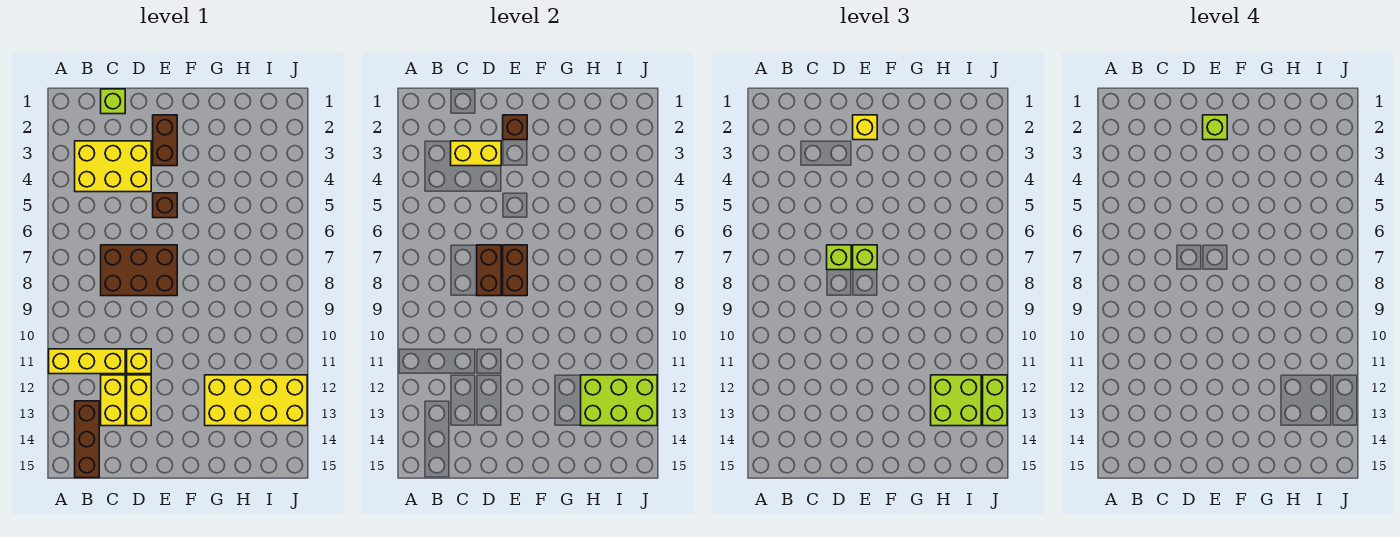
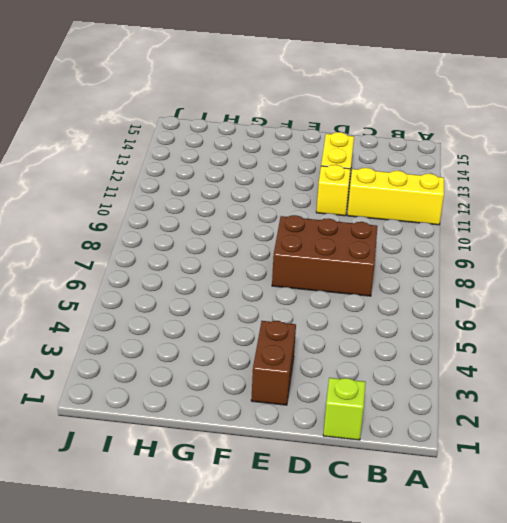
none -> yellow brick B3:D4 level 1
none -> brown brick B13:B15 level 1
none -> yellow brick C12:C13 level 1

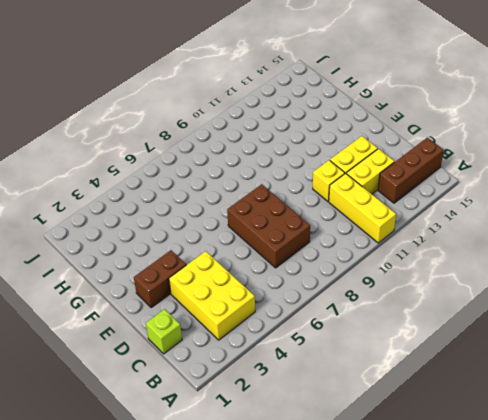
none -> brown brick E5 level 1
none -> yellow brick G12:J13 level 1
none -> yellow brick C3:D3 level 2

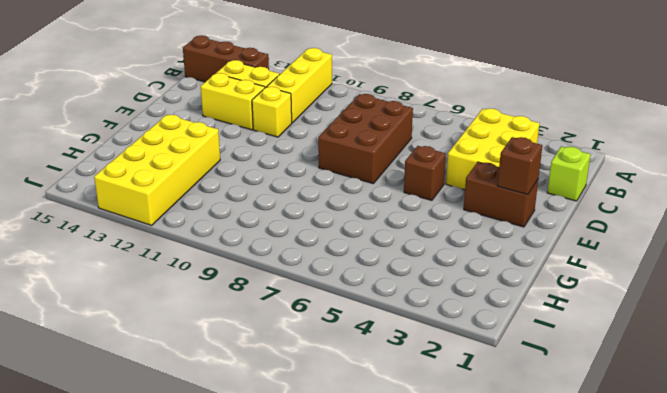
none -> yellow brick C3:D3 level 2
none -> brown brick D7:D8 level 2
none -> brown brick E7:E8 level 2

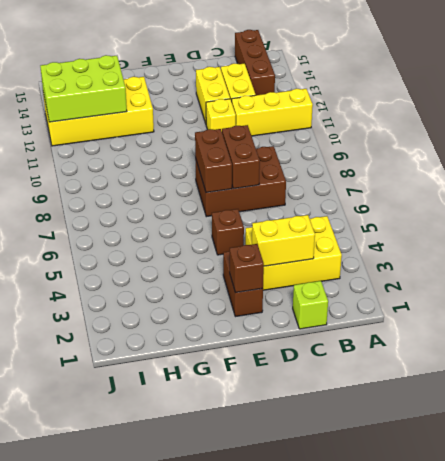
none -> lime brick D7 level 3
none -> yellow brick E2 level 3
none -> lime brick E7 level 3

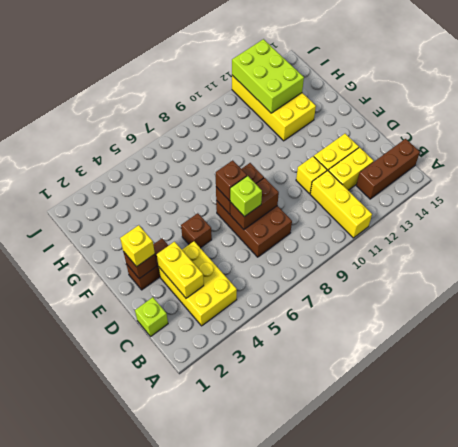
brown brick E7 level 3 -> lime brick E7 level 3
none -> lime brick H12:I13 level 3
none -> lime brick J12:J13 level 3
none -> lime brick E2 level 4

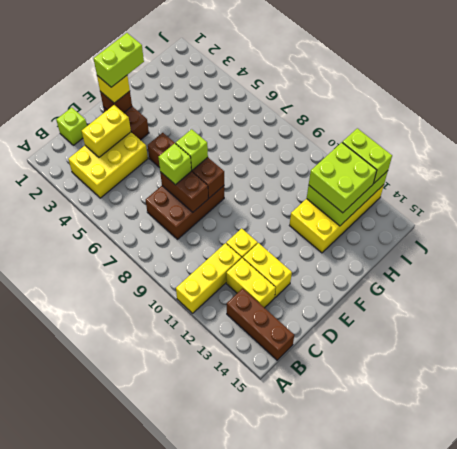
lime brick E2:F2 level 4 -> lime brick E2 level 4

